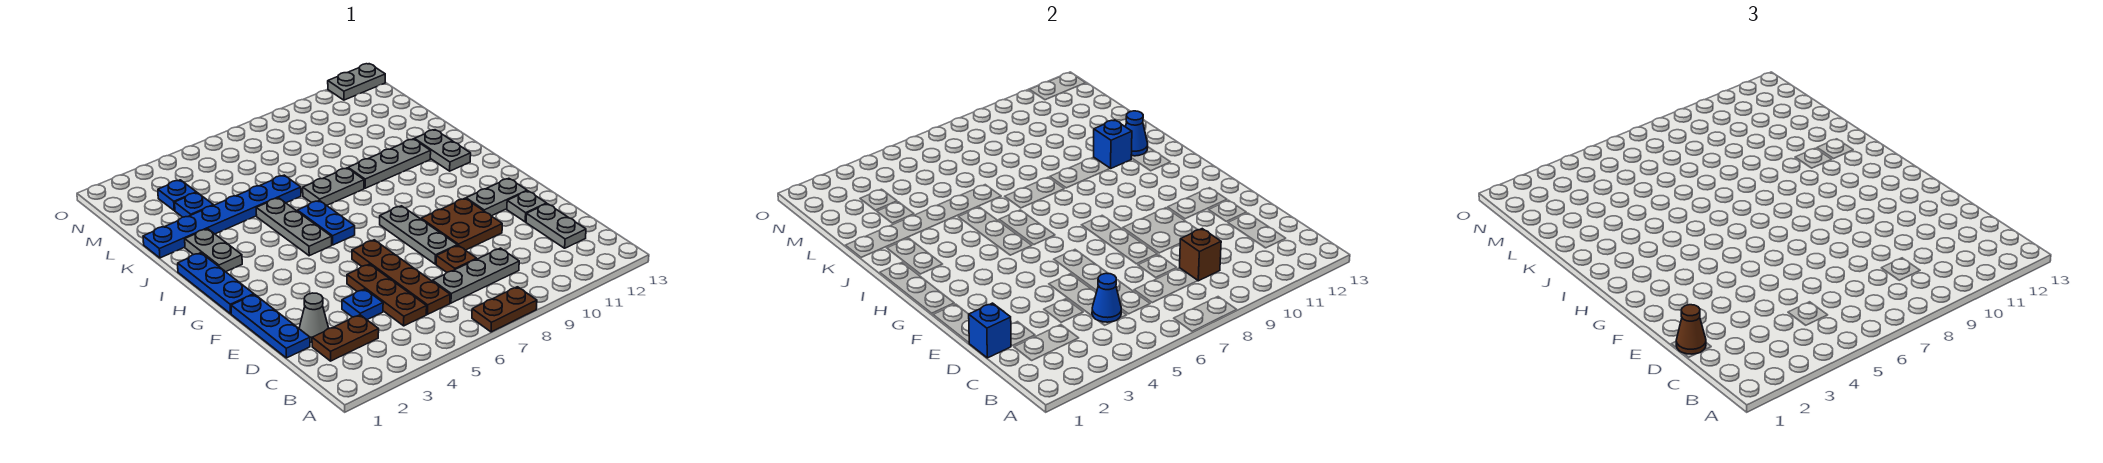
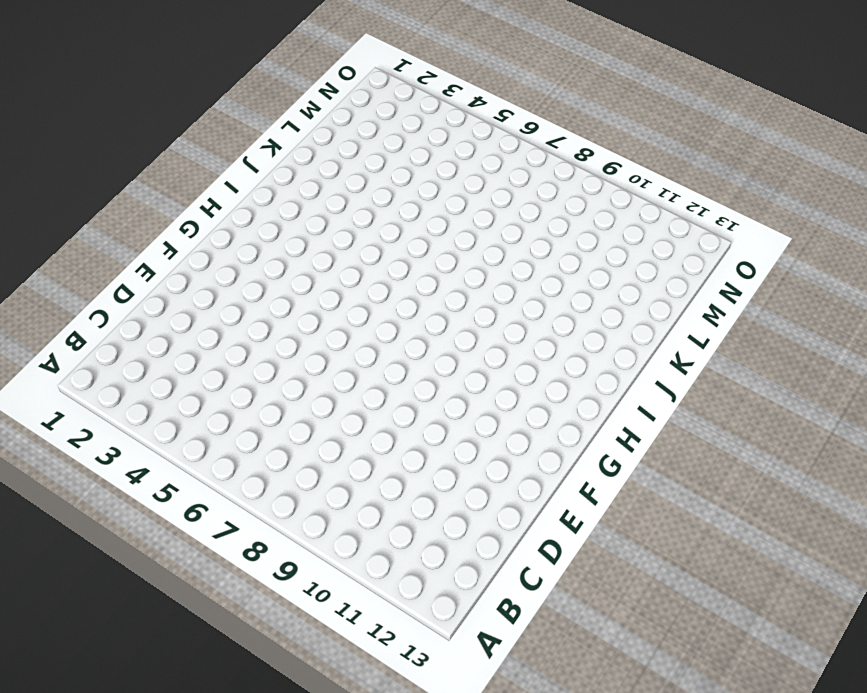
none -> brown plate A7:A8 level 1
none -> brown plate C2:C3 level 1
none -> brown plate C5:E5 level 1
none -> brown plate C6:F6 level 1

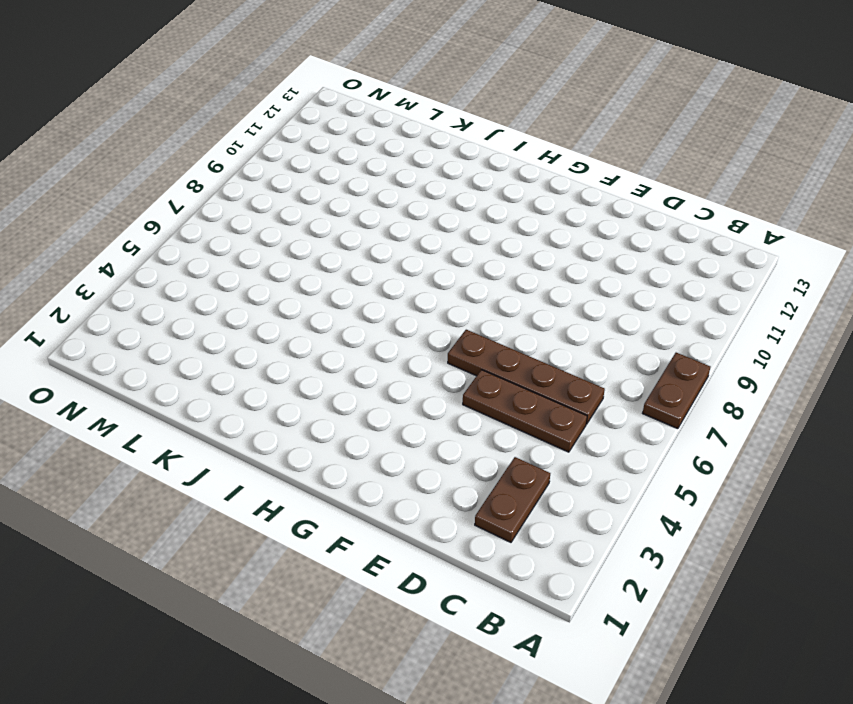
none -> grey plate C7:C9 level 1
none -> grey plate C12:D12 level 1
none -> blue plate D1:F1 level 1
none -> grey cone D2 level 1

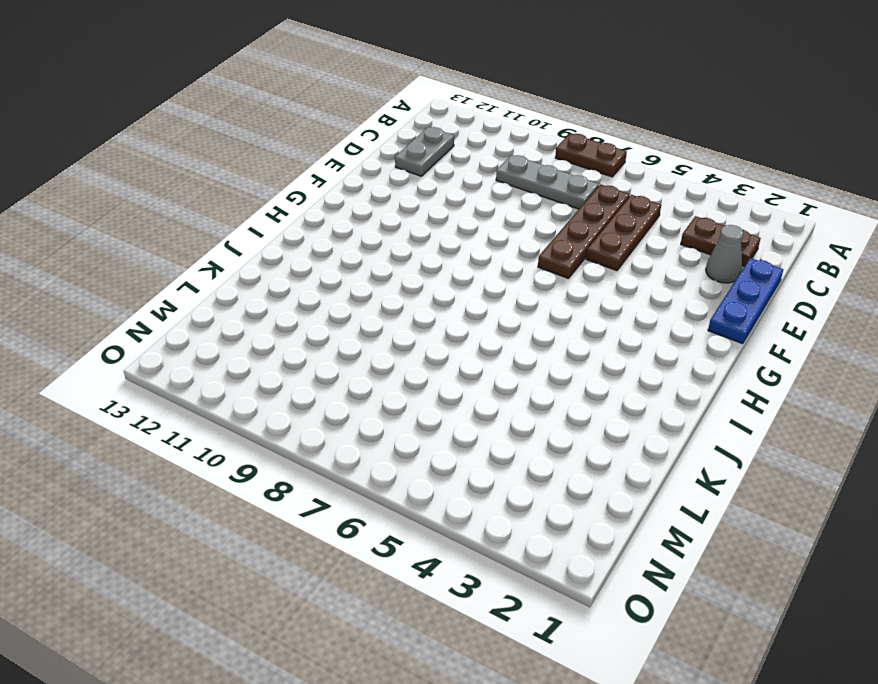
none -> blue plate D4 level 1
none -> brown plate D8 level 1
none -> grey plate E8:G8 level 1
none -> brown plate E9:F10 level 1

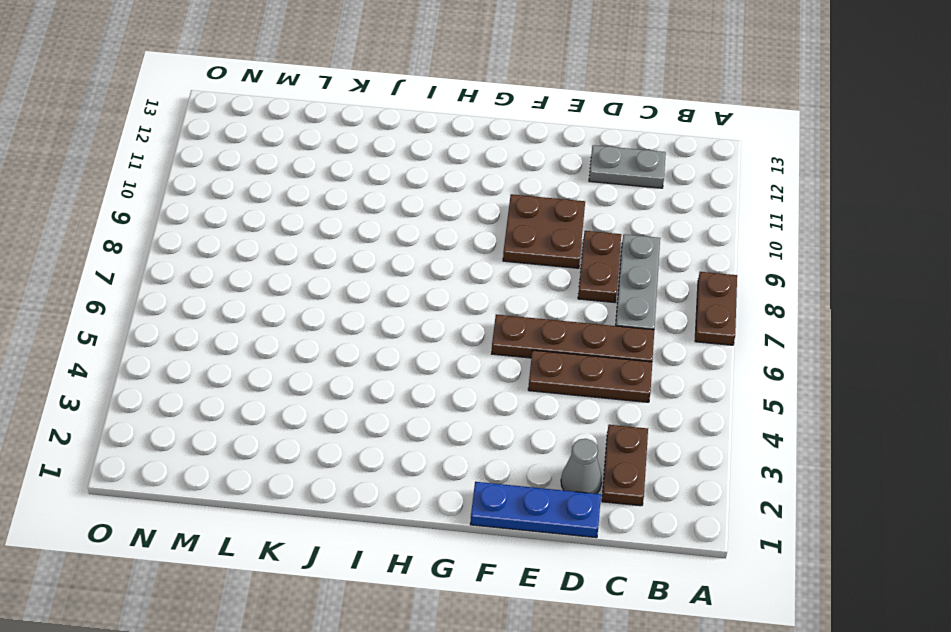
brown plate D8:D9 level 1 -> brown plate D8 level 1
none -> blue plate D4 level 1
none -> grey plate E8:G8 level 1
none -> grey plate E12 level 1
none -> grey plate F11:F12 level 1

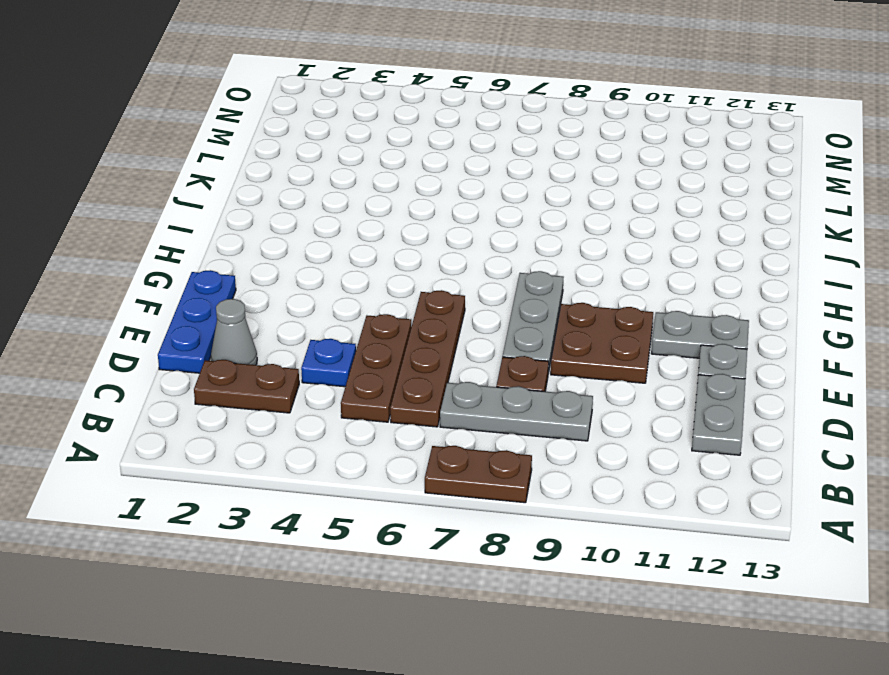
none -> blue plate G1:I1 level 1
none -> grey plate H5:J5 level 1
none -> blue plate H6:I6 level 1
none -> grey plate I2:J2 level 1

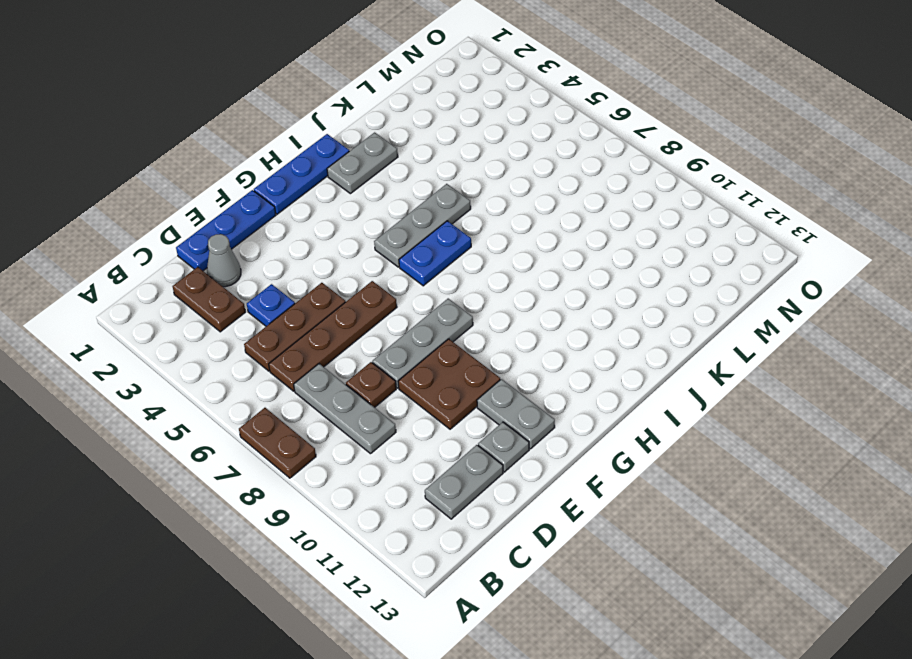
none -> grey plate I12:J12 level 1
none -> grey plate J7:J8 level 1
none -> grey plate J9:J11 level 1
none -> blue plate K1:K6 level 1

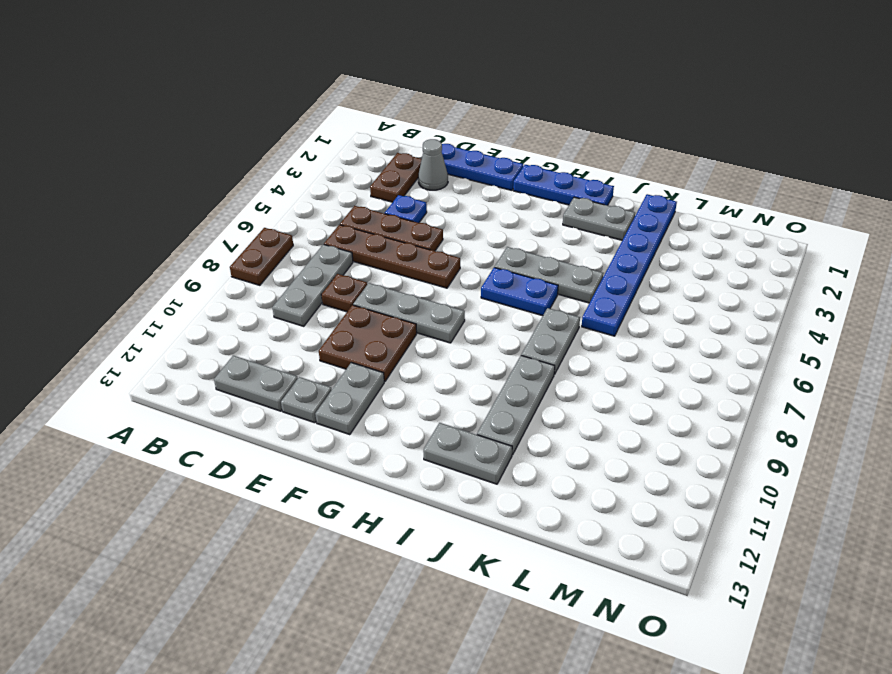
none -> blue plate L3 level 1
none -> blue plate M3 level 1
none -> grey plate O12:O13 level 1
none -> blue cone C5 level 2

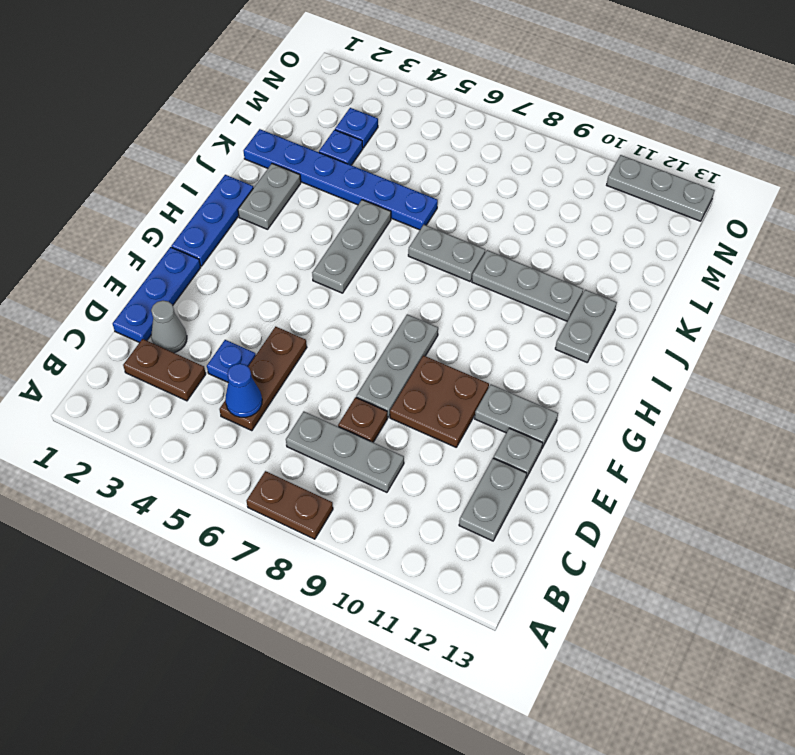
grey plate O11:O13 level 1 -> grey plate O12:O13 level 1
none -> brown plate C6:F6 level 1
none -> blue plate H6:I6 level 1
none -> brown brick C9 level 2
none -> blue brick D1 level 2

